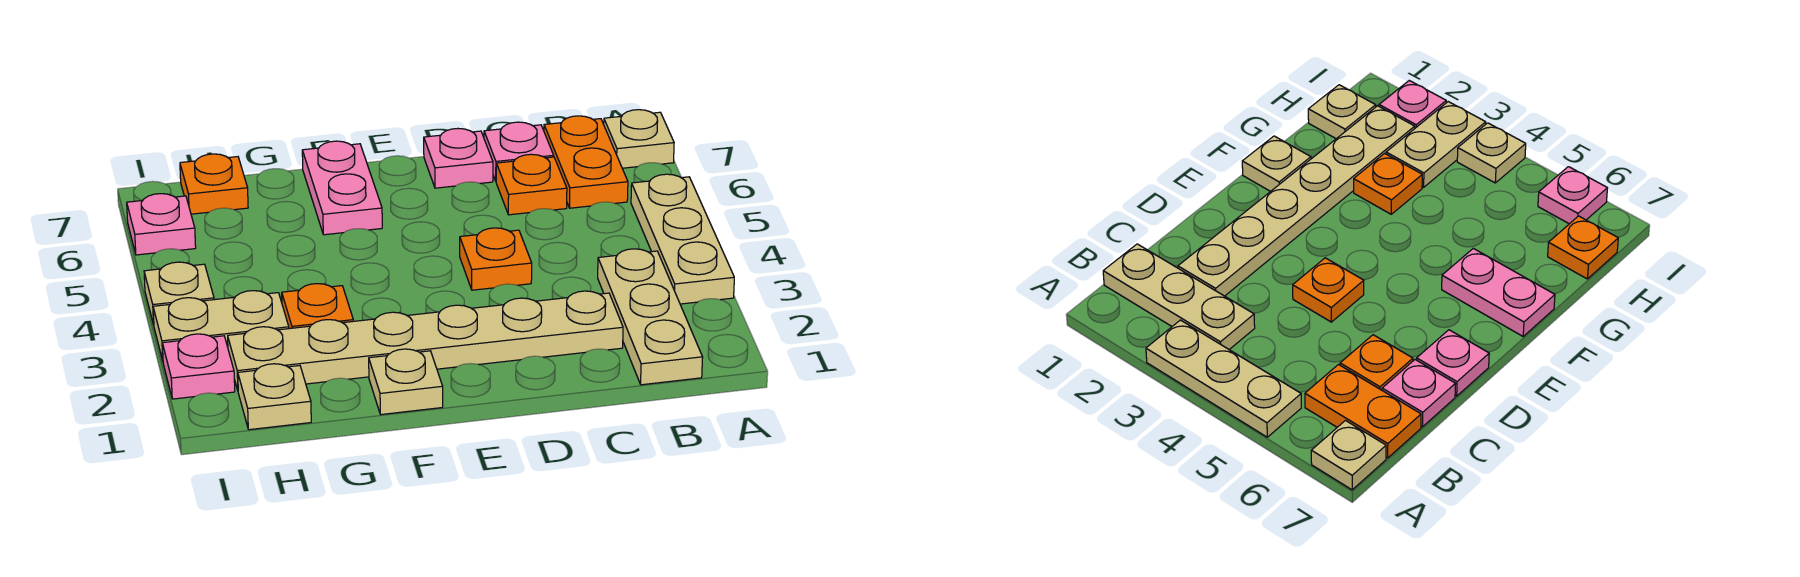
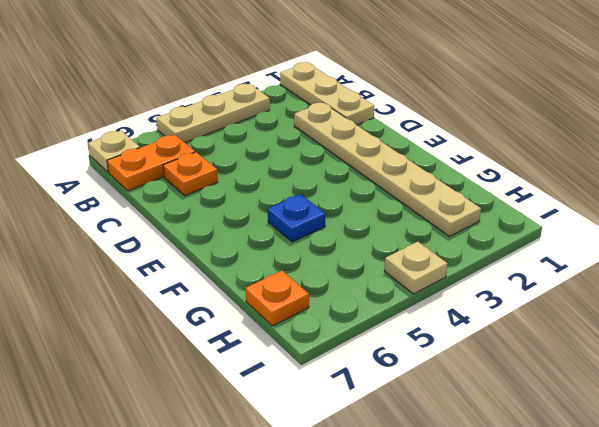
tan plate A1:C1 level 1 -> tan plate B1:B3 level 1
blue plate F5 level 1 -> none
none -> pink plate C7 level 1
none -> orange plate D4 level 1
none -> pink plate D7 level 1

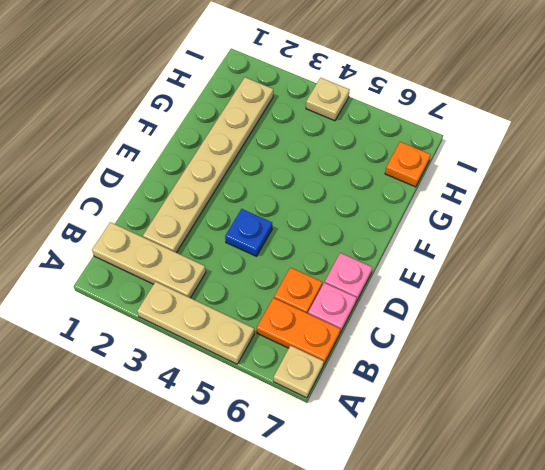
blue plate D4 level 1 -> orange plate D4 level 1
none -> tan plate F1 level 1
none -> pink plate F6:F7 level 1
none -> orange plate G3 level 1

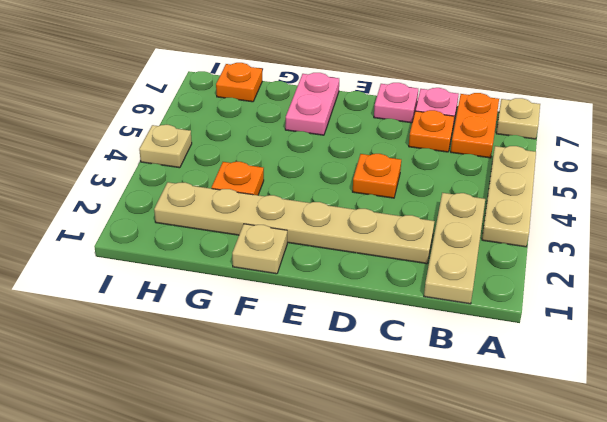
none -> tan plate H1 level 1
none -> tan plate H3:I3 level 1
none -> pink plate I2 level 1

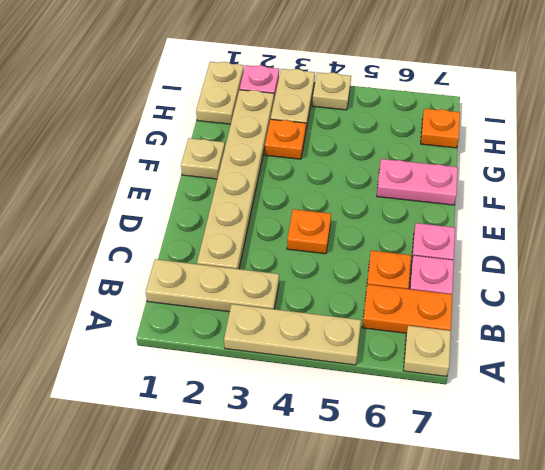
tan plate H1:I1 level 1 -> tan plate H1 level 1
none -> pink plate I6 level 1

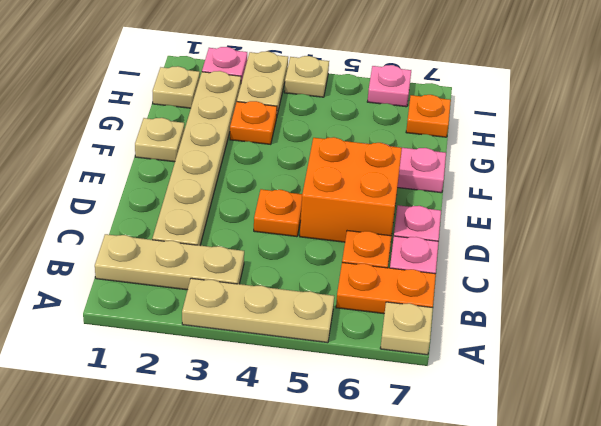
orange brick D5:E6 level 1 -> none

